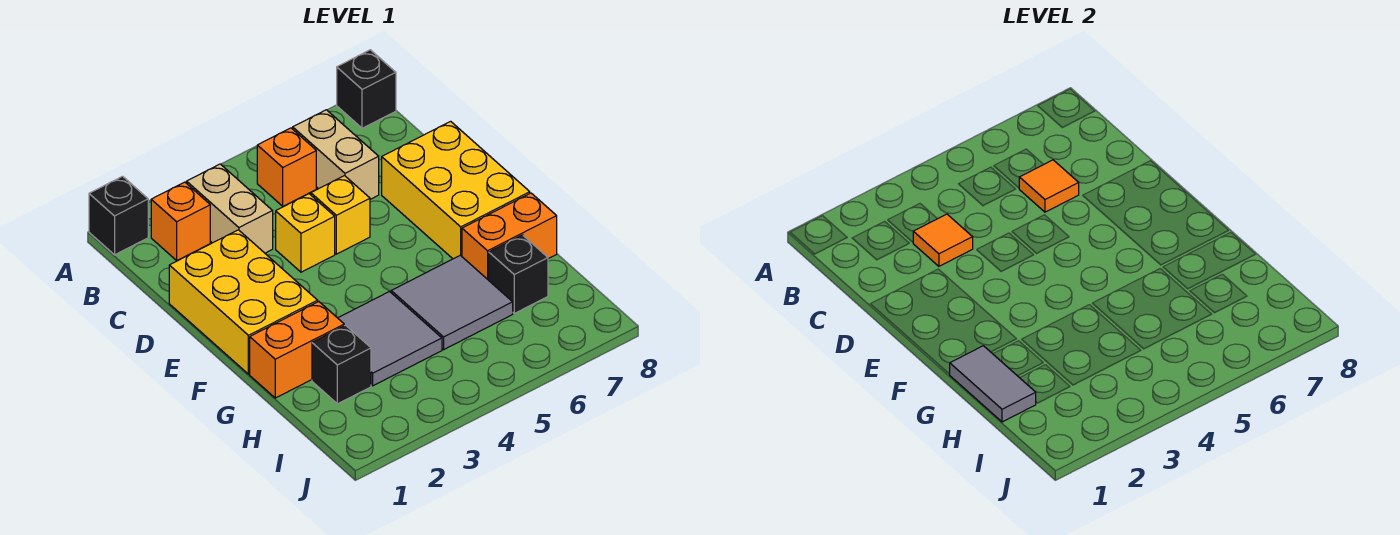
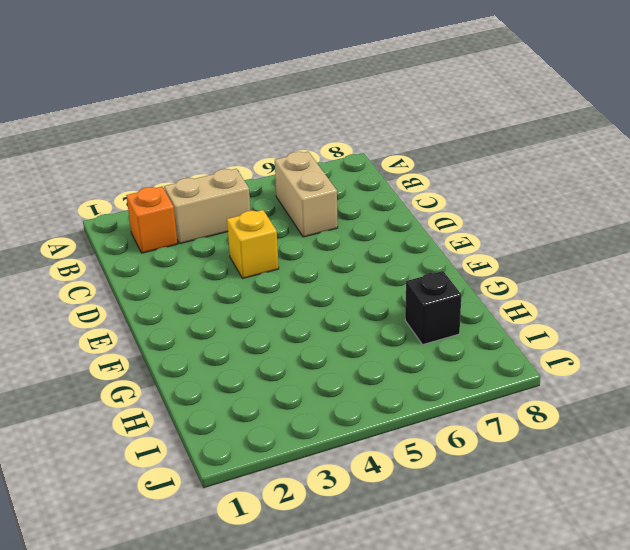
tan brick B3:B4 level 1 -> tan brick B3:C3 level 1
none -> black brick A1 level 1
none -> black brick A8 level 1
none -> orange brick B5 level 1

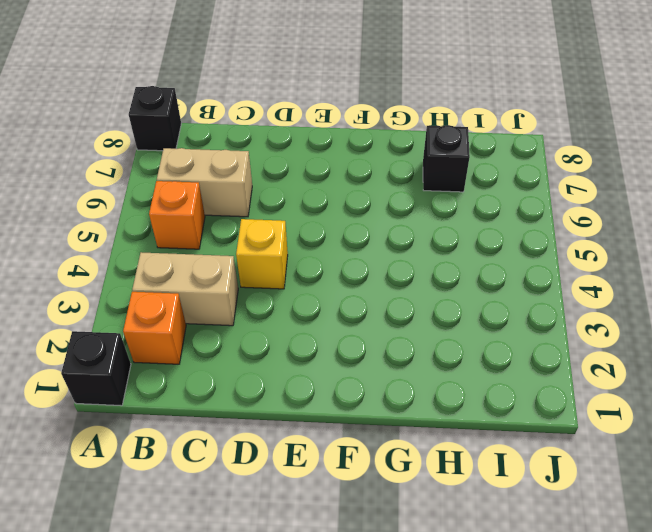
none -> yellow brick D1:F2 level 1
none -> yellow brick D5 level 1
none -> yellow brick D7:F8 level 1

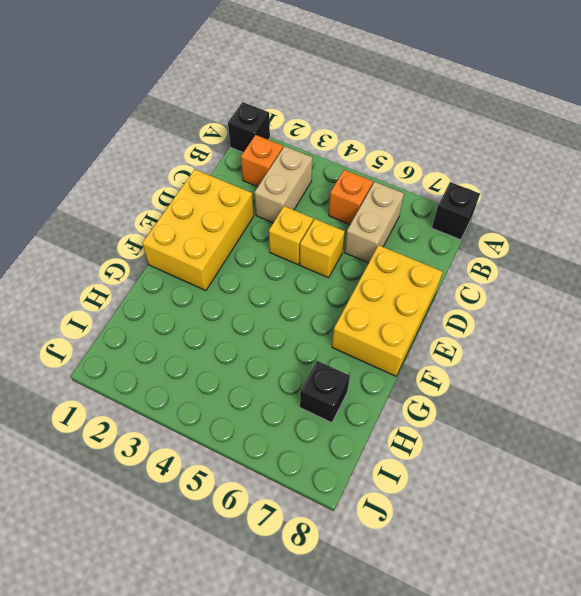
none -> orange brick G1:G2 level 1
none -> grey tile G3:H4 level 1
none -> grey tile G5:H6 level 1

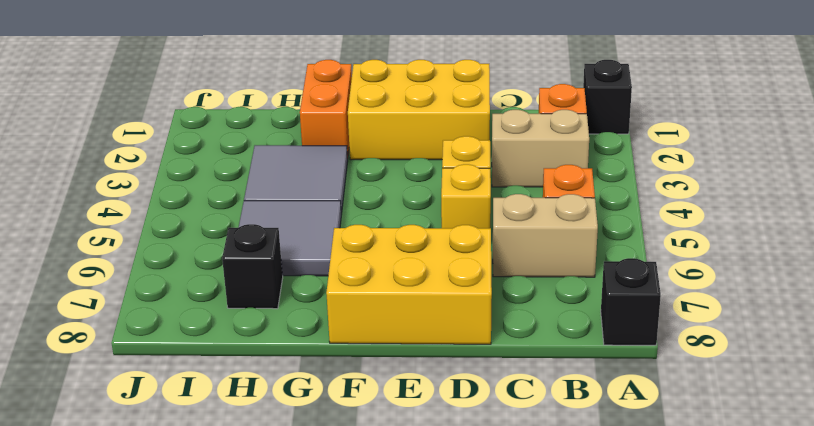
none -> orange brick G7:G8 level 1
none -> black brick H2 level 1
none -> orange tile C3 level 2

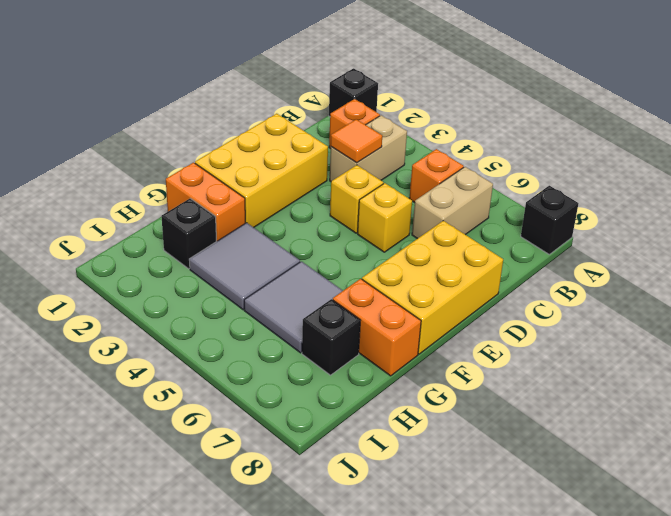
none -> orange tile C6 level 2
none -> grey tile G1:H1 level 2

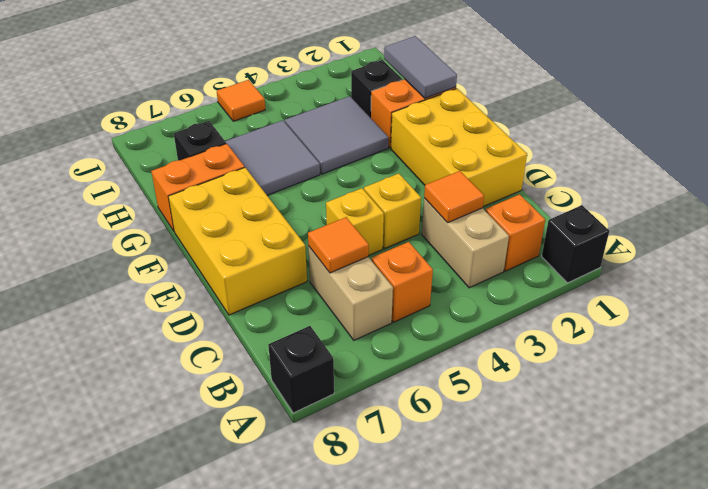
orange tile J5 level 1 -> none

